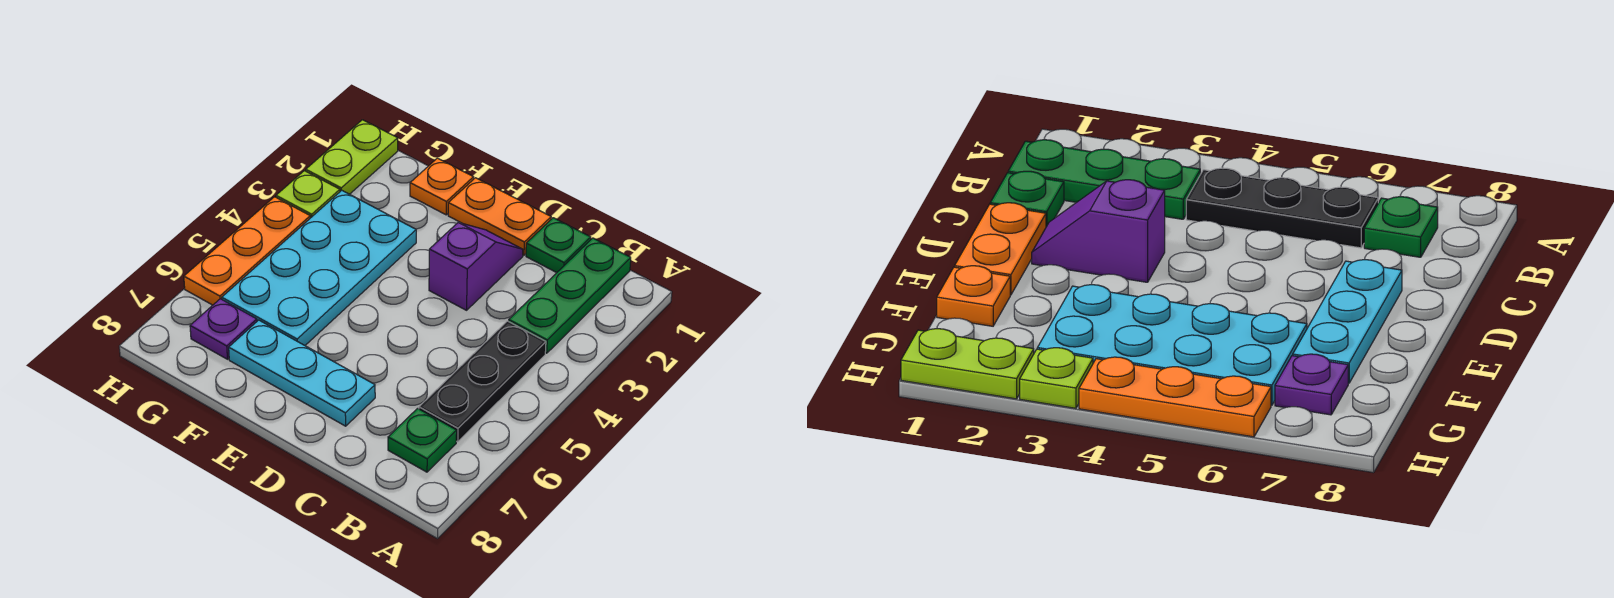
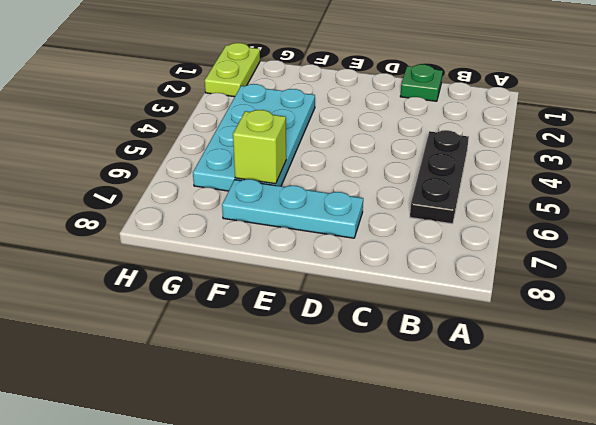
lime brick F6 level 2 -> none
none -> green plate B1:B3 level 1
none -> green plate B7 level 1
none -> orange plate D1:E1 level 1

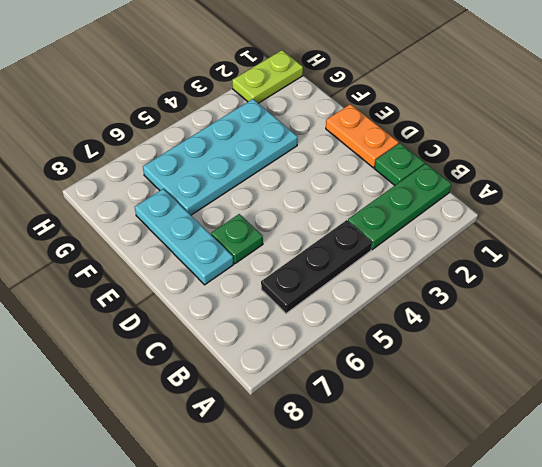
green plate D6 level 1 -> green plate B7 level 1
none -> purple slope D2:D3 level 1 top 3
none -> orange plate F1 level 1
none -> purple plate G7 level 1

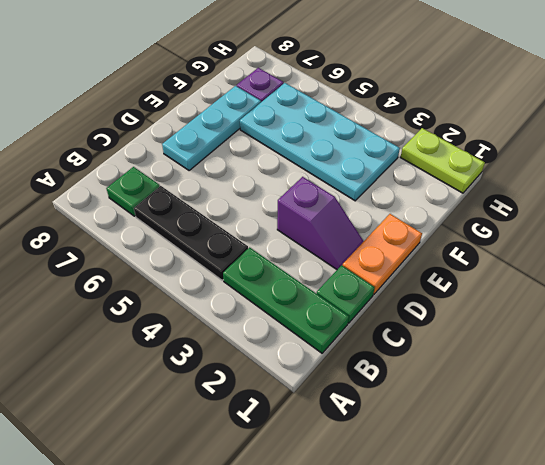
none -> orange plate F1 level 1
none -> lime plate H3 level 1
none -> orange plate H4:H6 level 1

